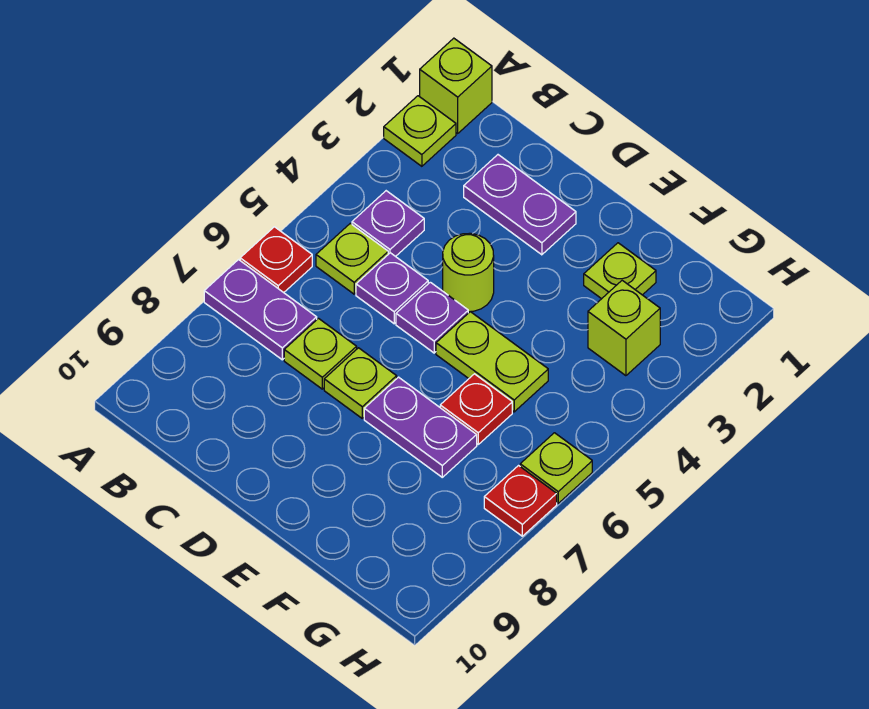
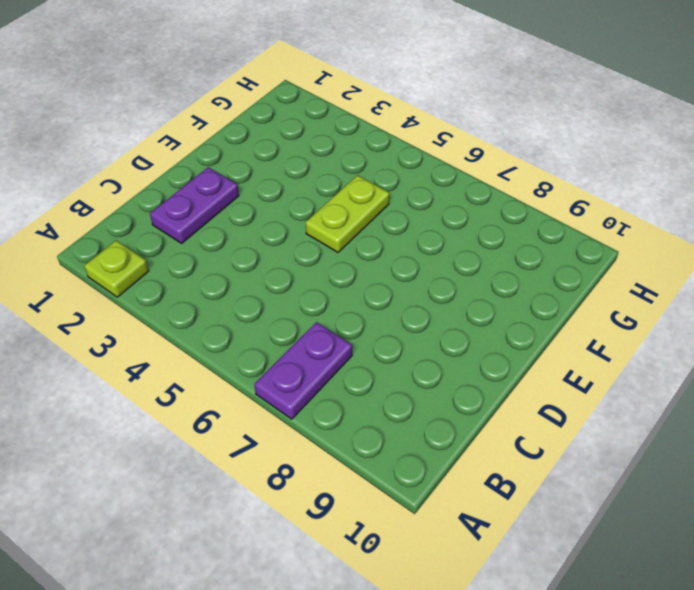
none -> lime brick A1 level 1
none -> red plate A6 level 1
none -> purple plate B4 level 1

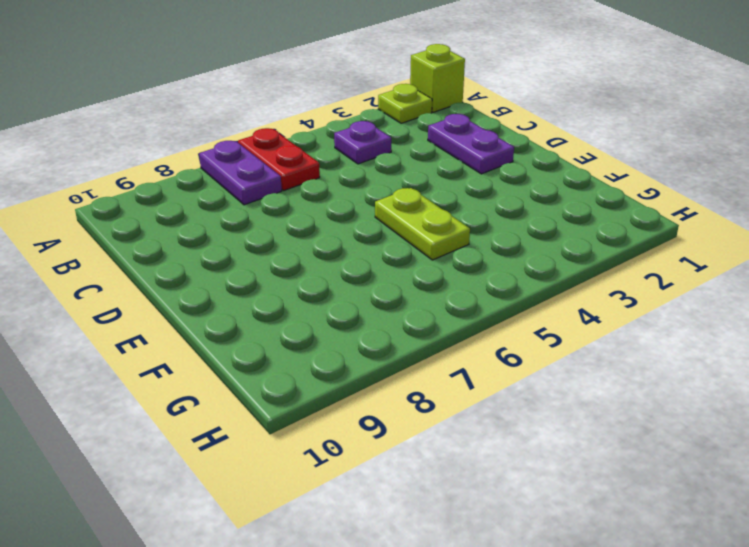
red plate A6:B6 level 1 -> red plate A6 level 1
none -> lime plate B5 level 1
none -> purple plate C5 level 1
none -> lime plate C7 level 1

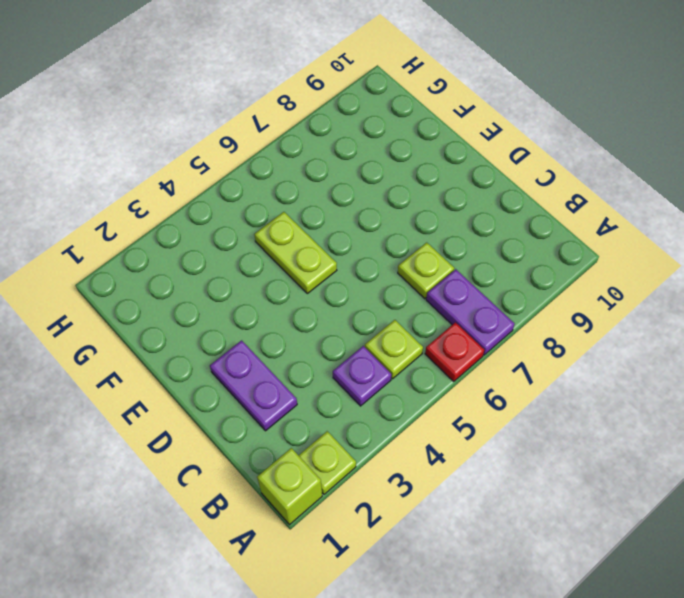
none -> purple plate C5 level 1
none -> lime round brick D4 level 1
none -> purple plate D5 level 1

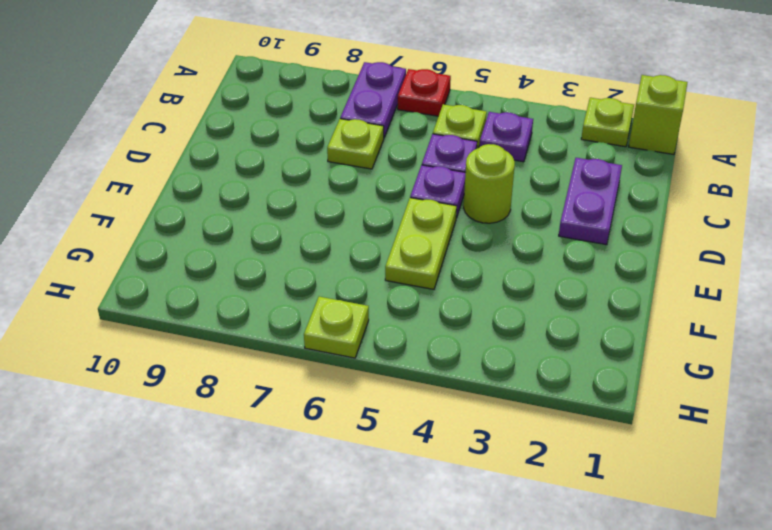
none -> lime plate D7 level 1
none -> purple plate E7:F7 level 1
none -> lime plate F2 level 1

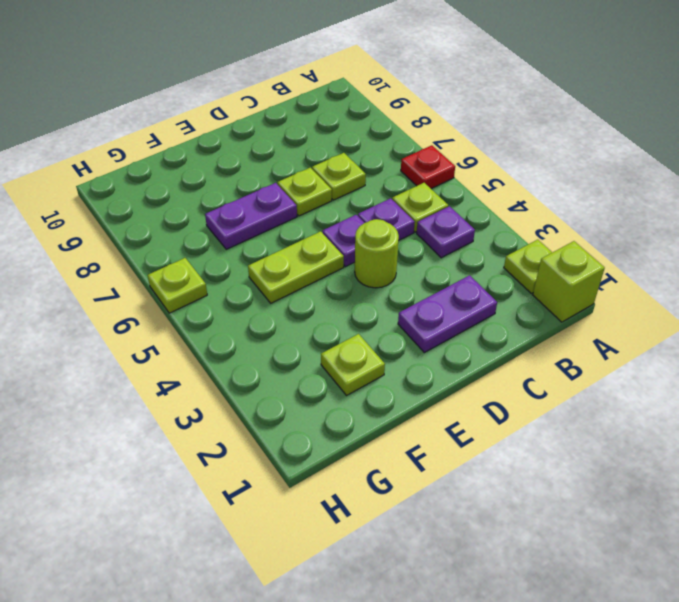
none -> purple plate A7:B7 level 1
none -> red plate F6 level 1
none -> lime brick G3 level 1

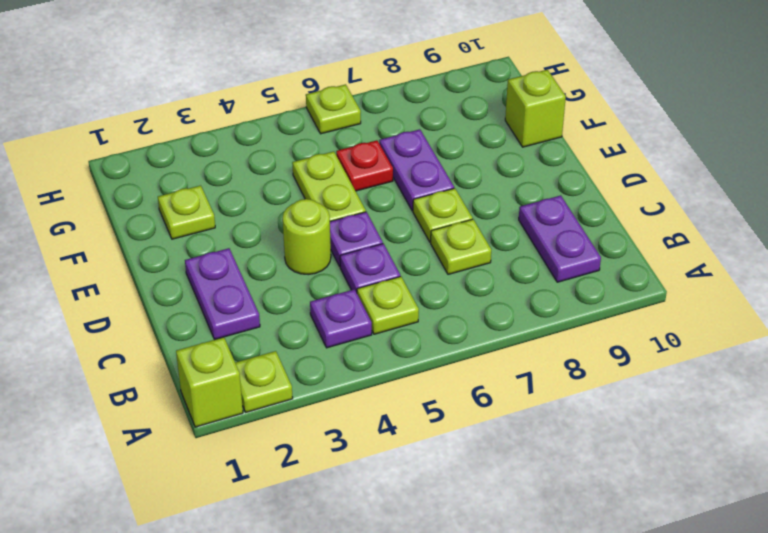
purple plate B9:C9 level 1 -> purple plate A7:B7 level 1
lime brick F10 level 1 -> lime brick G3 level 1
none -> red plate A6 level 1
none -> red plate H7 level 1

